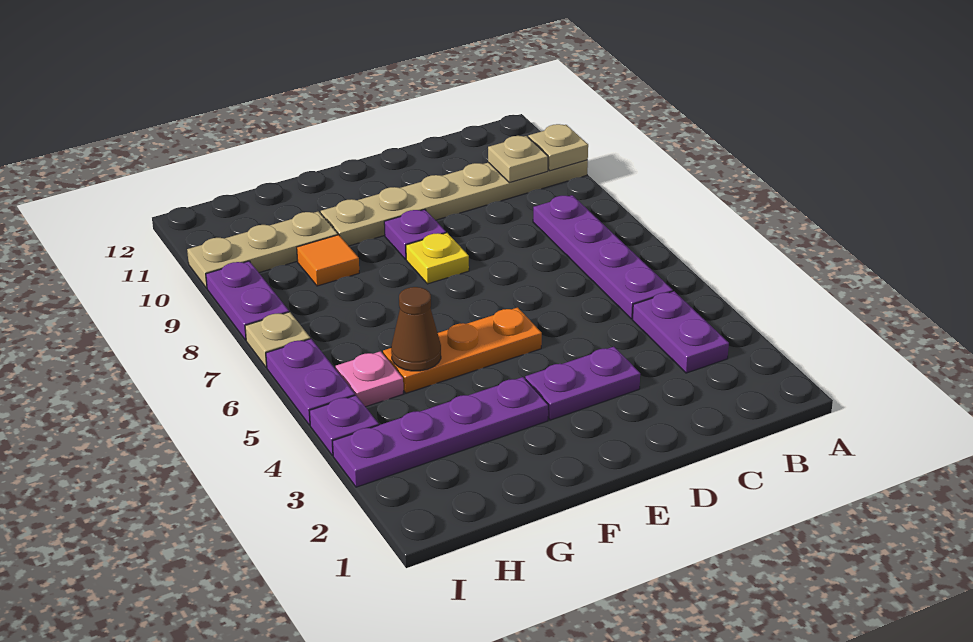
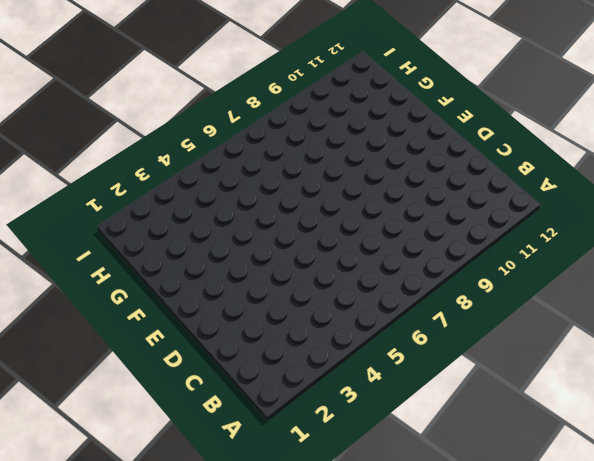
none -> tan plate A10:F10 level 1
none -> purple plate B3:B4 level 1
none -> purple plate B5:B8 level 1

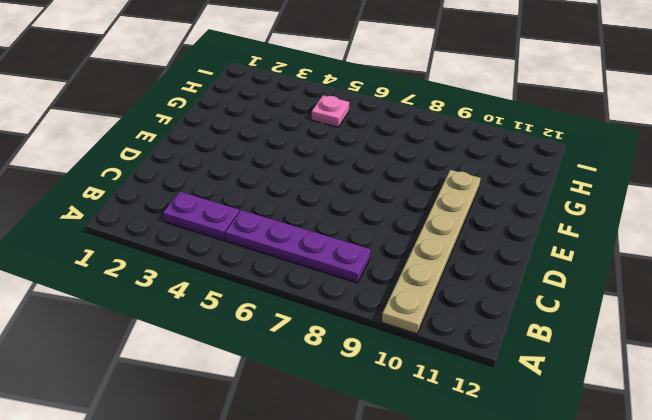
none -> purple plate D3:E3 level 1
none -> orange plate E5:G5 level 1
none -> yellow plate E8 level 1

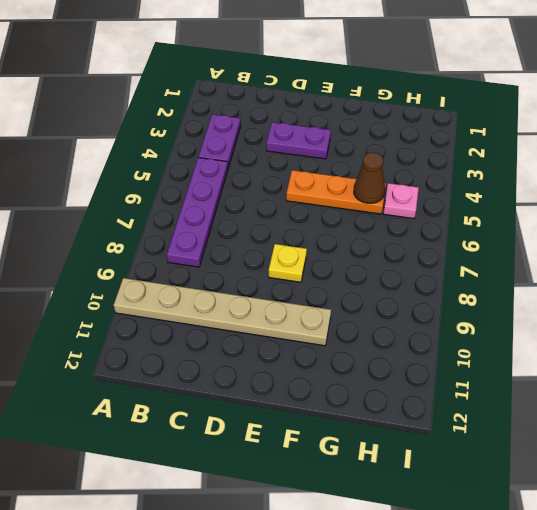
none -> purple plate E9 level 1
none -> purple plate F3:I3 level 1
none -> orange tile G9 level 1

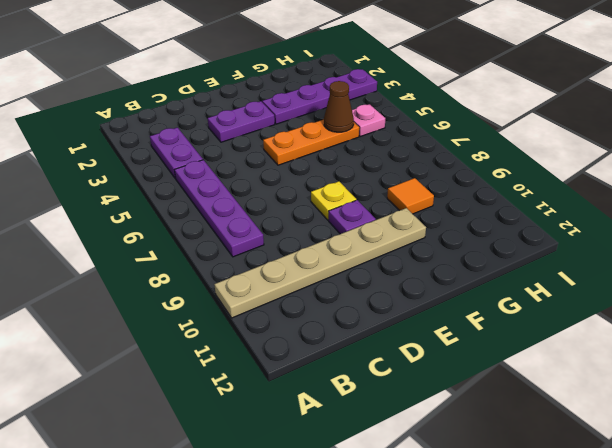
none -> tan plate G10:I10 level 1
none -> purple plate I4 level 1
none -> purple plate I5:I6 level 1

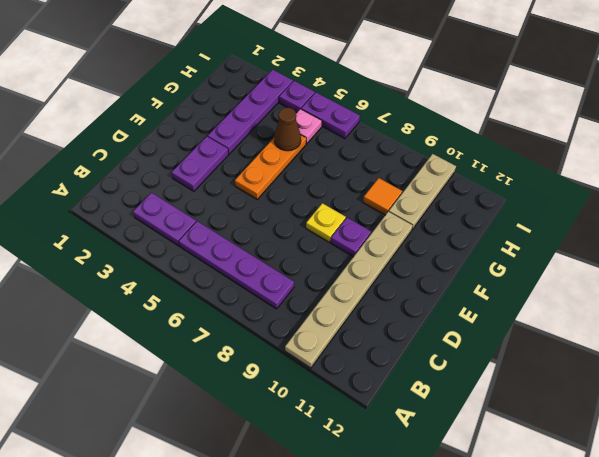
none -> tan plate I7 level 1
none -> purple plate I8:I9 level 1
none -> tan plate A10 level 2

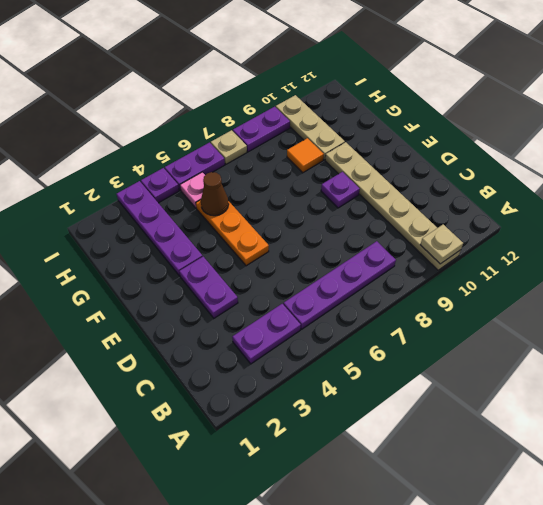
none -> yellow plate E8 level 1
none -> tan plate B10 level 2

